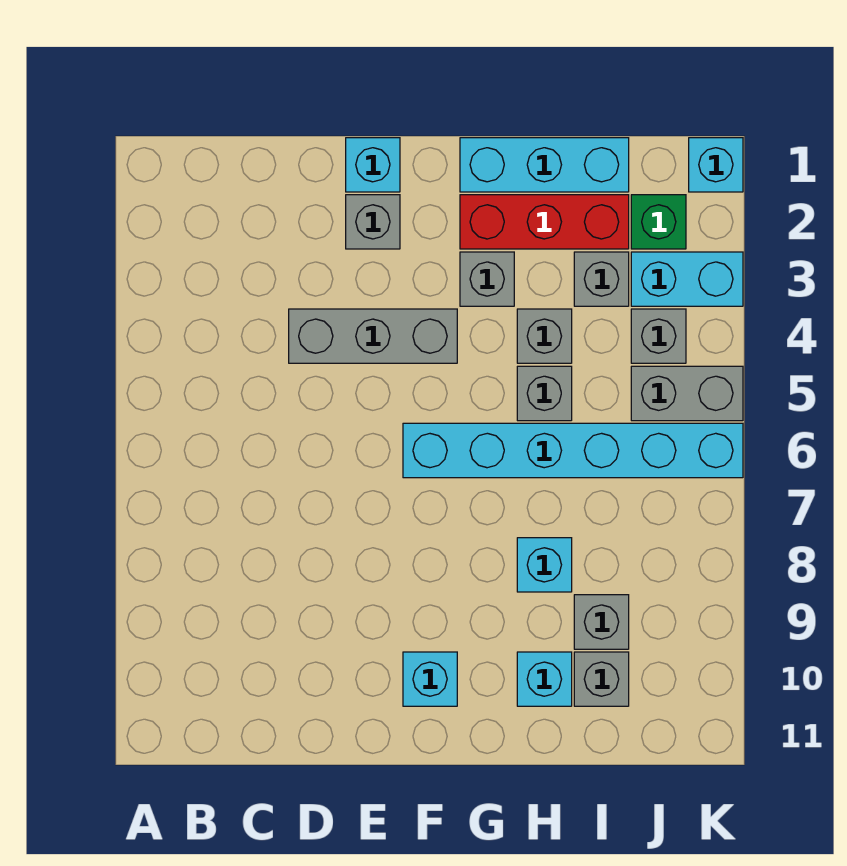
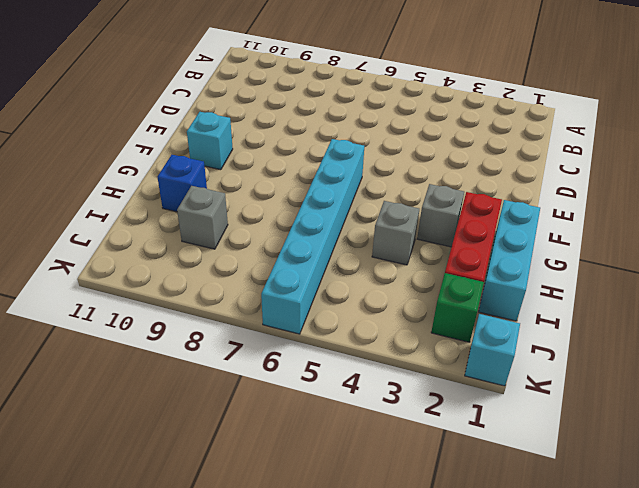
blue brick H10 level 1 -> cyan brick H10 level 1
none -> grey brick D4:F4 level 1
none -> cyan brick E1 level 1
none -> grey brick E2 level 1

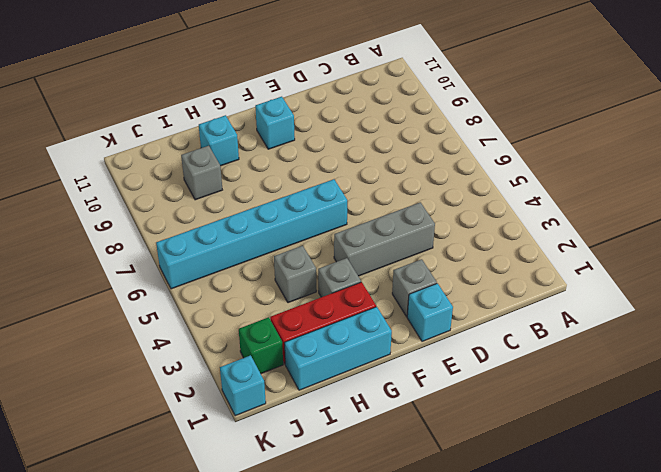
none -> grey brick H5 level 1
none -> cyan brick H8 level 1
none -> grey brick I3 level 1

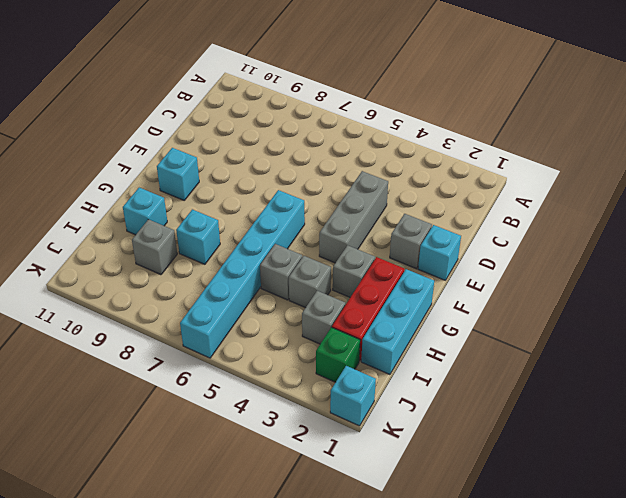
none -> grey brick I10 level 1
none -> cyan brick J3:K3 level 1
none -> grey brick J4 level 1

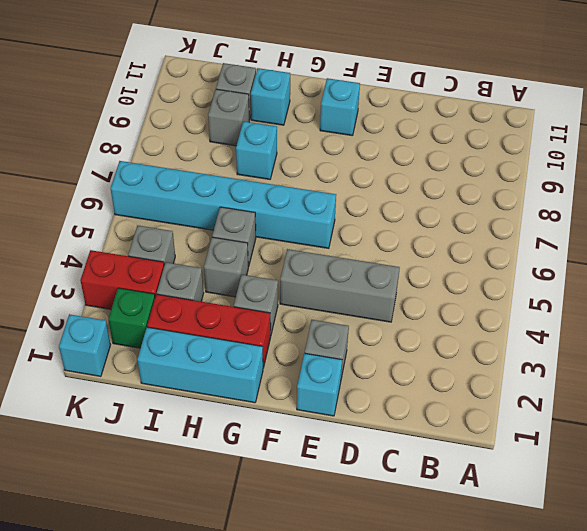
red brick J3:K3 level 1 -> cyan brick J3:K3 level 1
none -> grey brick J5:K5 level 1

